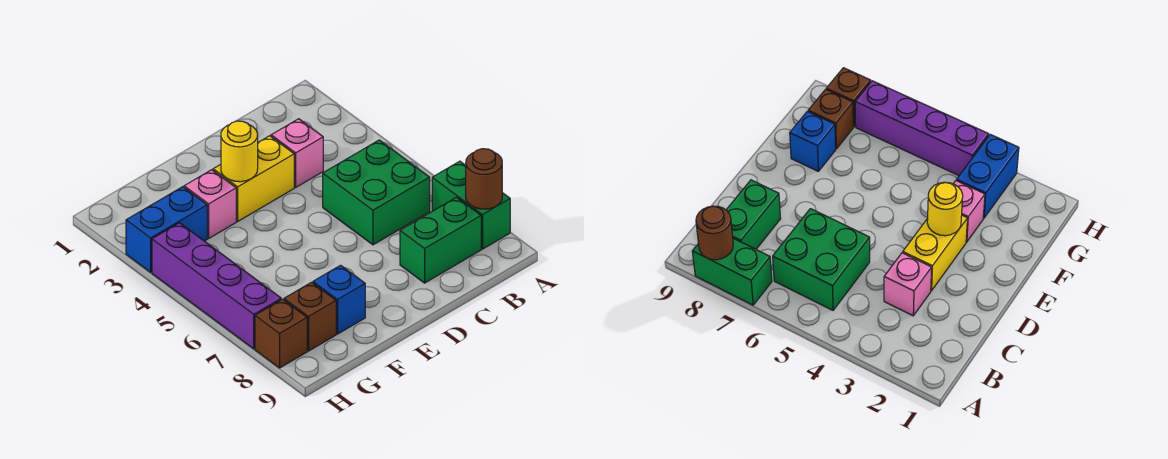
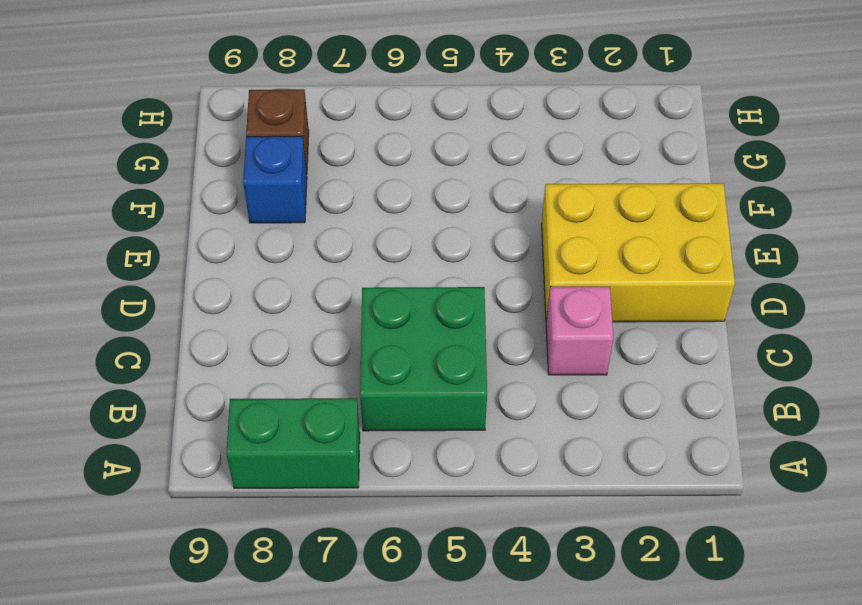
yellow brick D1:E3 level 1 -> yellow brick D3:E3 level 1
none -> green brick B8:C8 level 1
none -> pink brick F3 level 1
none -> blue brick G3:H3 level 1

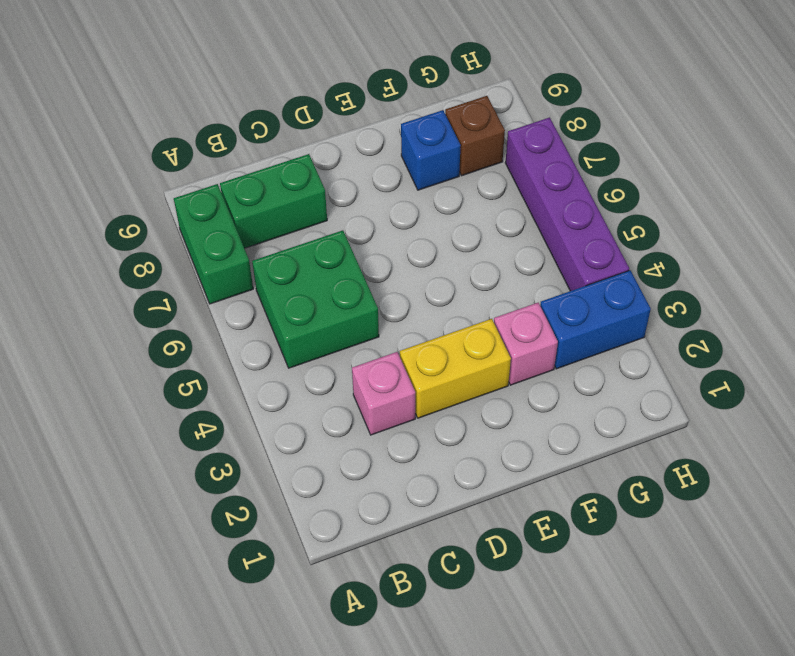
none -> brown brick H8 level 1
none -> brown round brick A8 level 2
none -> yellow round brick E3 level 2

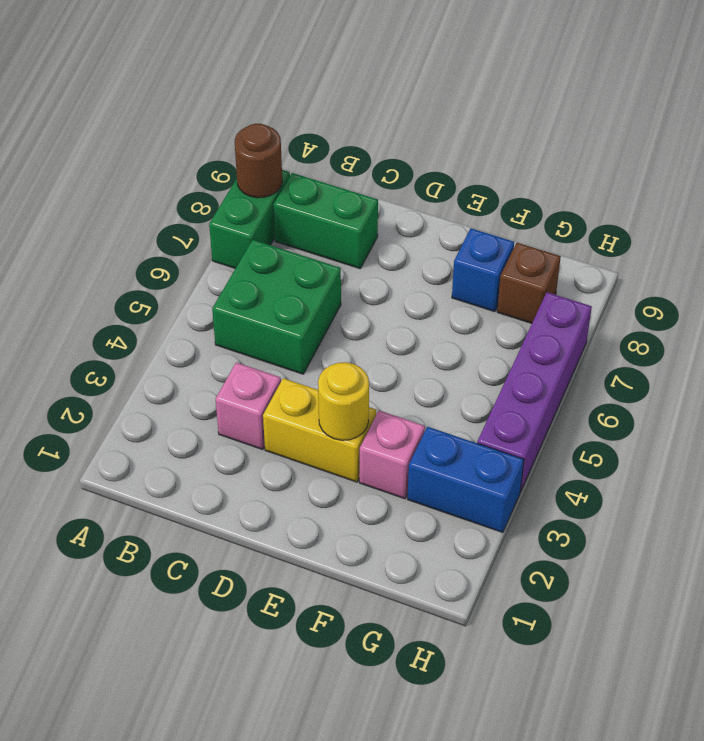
none -> brown brick H8 level 1

